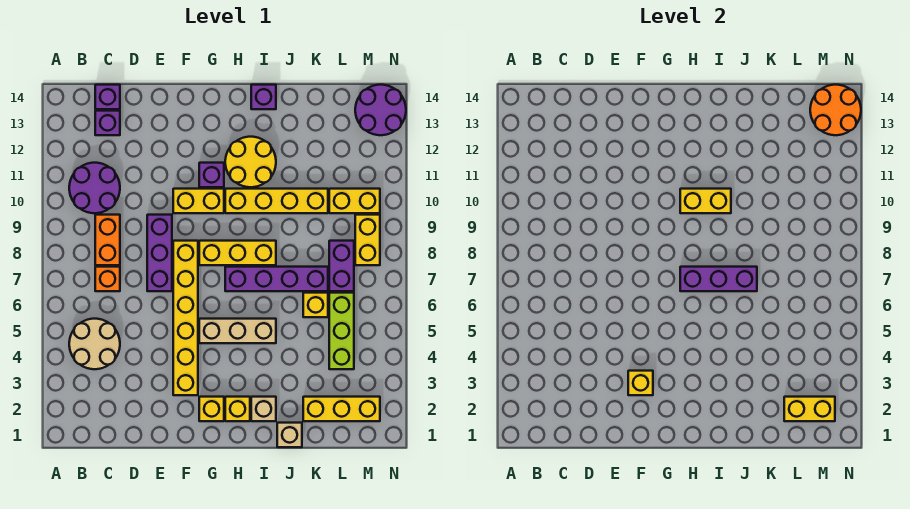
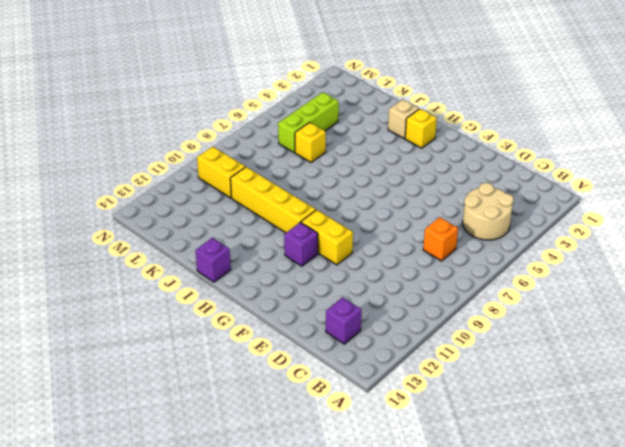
none -> purple round brick B10:C11 level 1
none -> orange brick C8:C9 level 1
none -> purple brick C14 level 1
none -> purple brick E7:E9 level 1

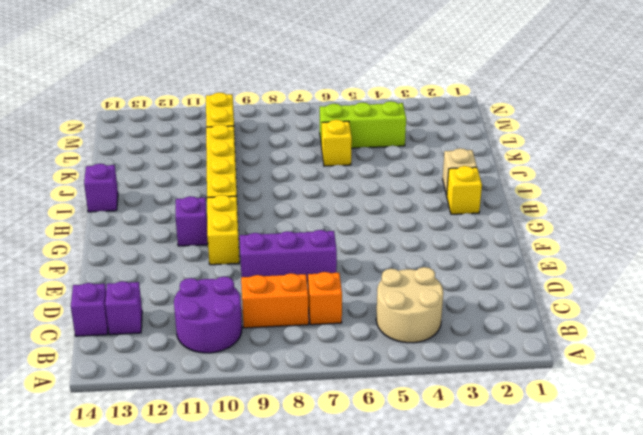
none -> yellow brick F3:F8 level 1
none -> yellow brick G2 level 1
none -> tan brick G5:I5 level 1
none -> yellow brick G8:I8 level 1

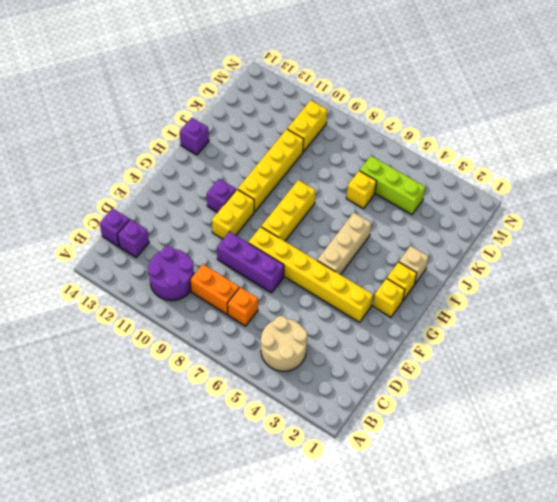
none -> purple brick H7:K7 level 1
none -> yellow round brick H11:I12 level 1
none -> tan brick J1 level 1
none -> yellow brick K2:M2 level 1

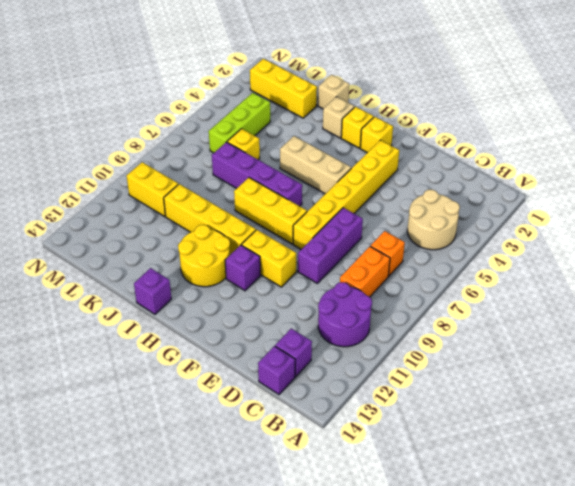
none -> purple brick L7:L8 level 1
none -> yellow brick M8:M9 level 1
none -> purple round brick M13:N14 level 1
none -> yellow brick F3 level 2

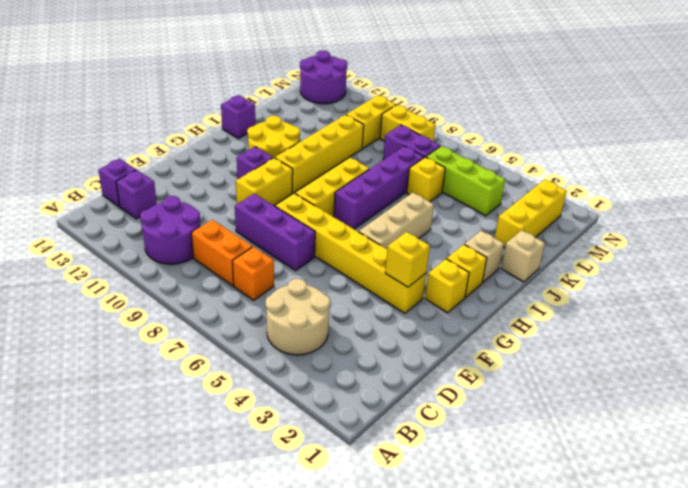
none -> purple brick H7:J7 level 2
none -> yellow brick H10:I10 level 2
none -> yellow brick L2:M2 level 2
none -> orange round brick M13:N14 level 2

